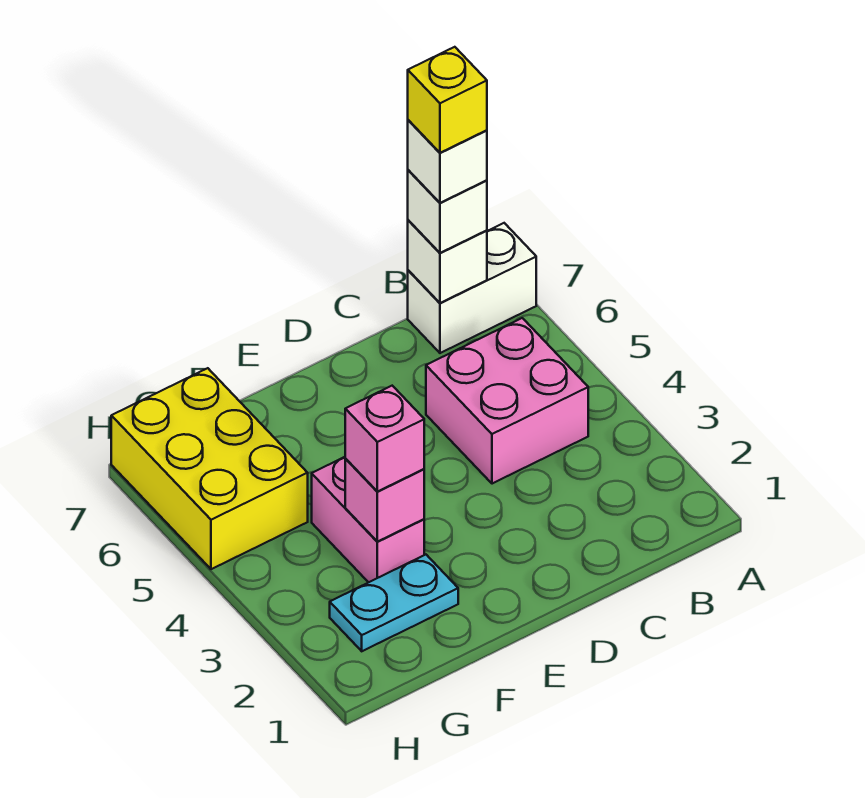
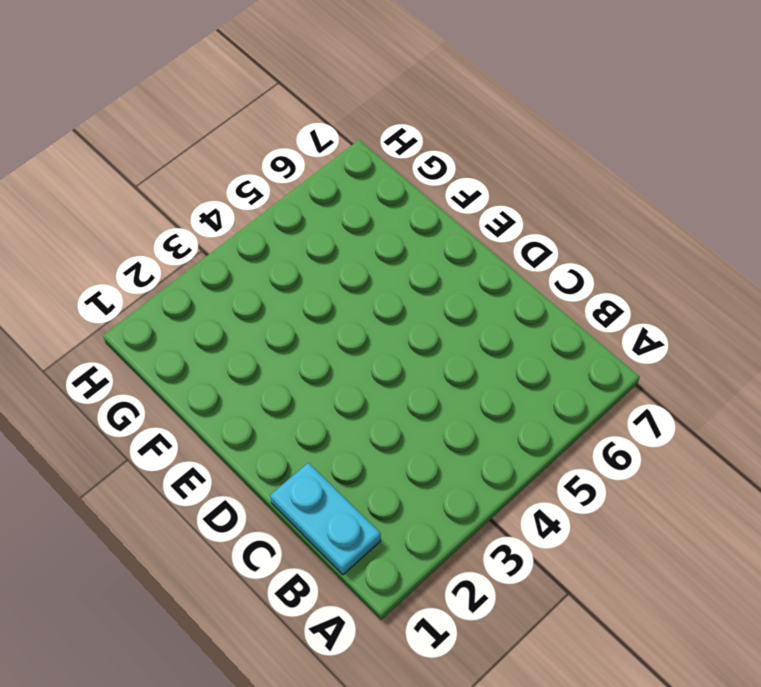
cyan plate B1:C1 level 1 -> cyan plate F2:G2 level 1
none -> white brick A7:B7 level 1
none -> pink brick B4:C5 level 1

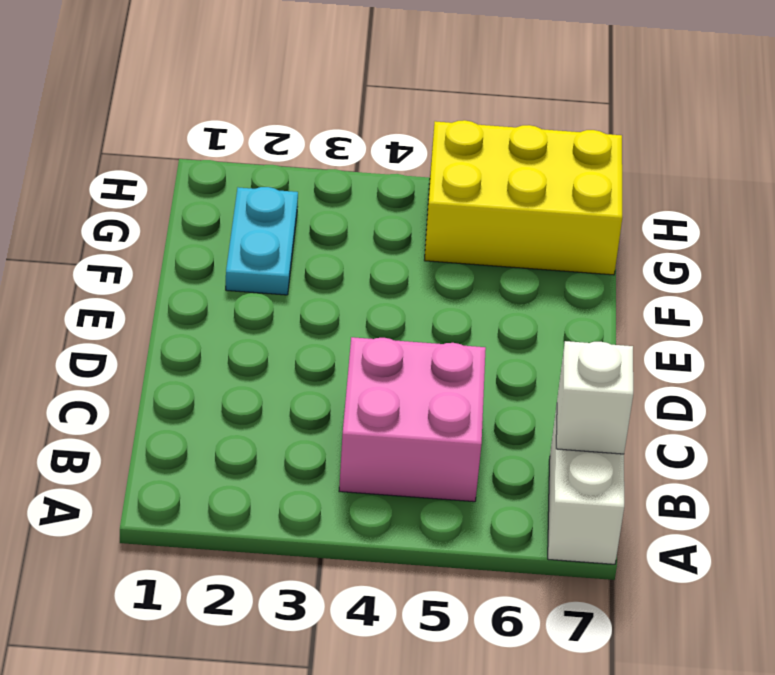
none -> pink brick F3:F4 level 1
none -> pink brick F3 level 2

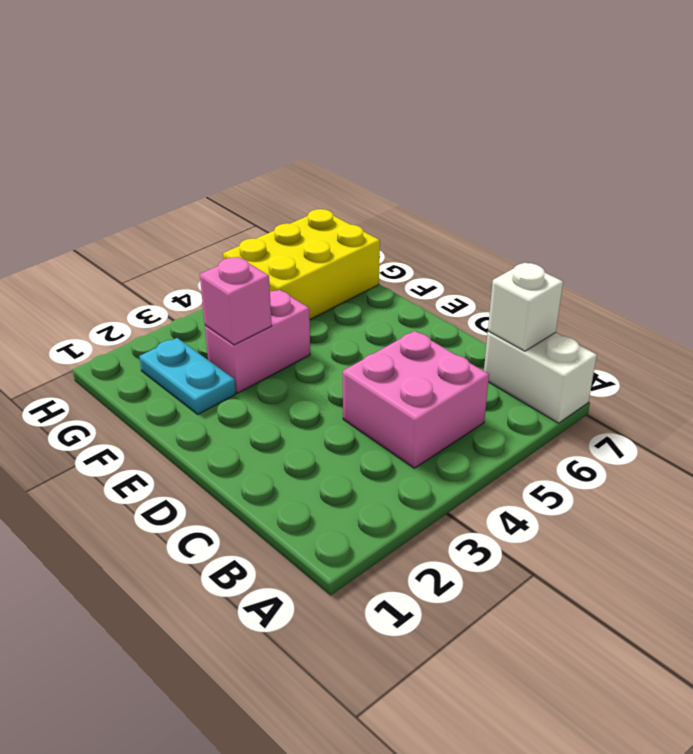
none -> white brick B7 level 3
none -> pink brick F3 level 3

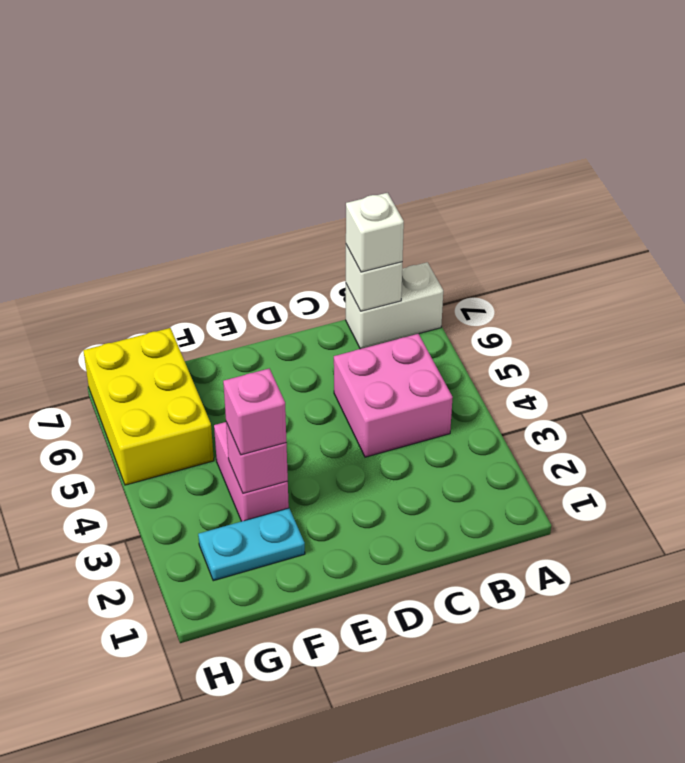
none -> white brick B7 level 4
none -> yellow brick B7 level 5

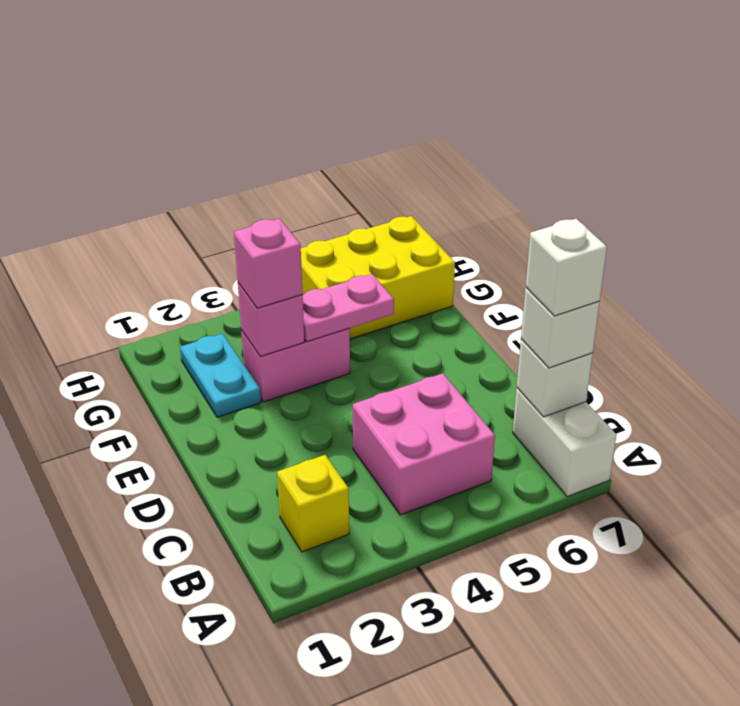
yellow brick B2 level 1 -> yellow brick B7 level 5
pink plate F4:F5 level 2 -> none

